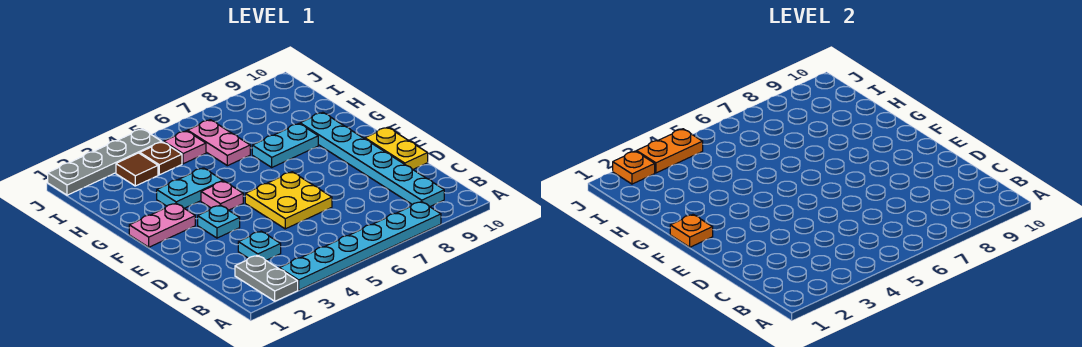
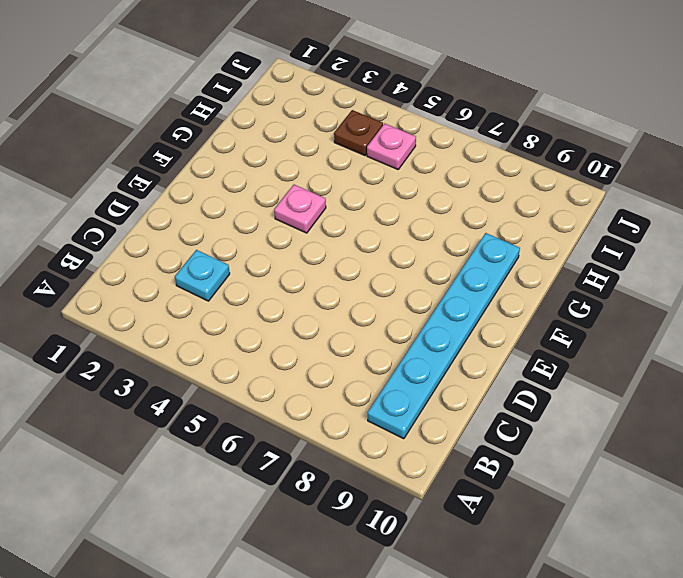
none -> grey plate A2:B2 level 1
none -> cyan plate A3:A8 level 1
none -> yellow plate D5:E6 level 1

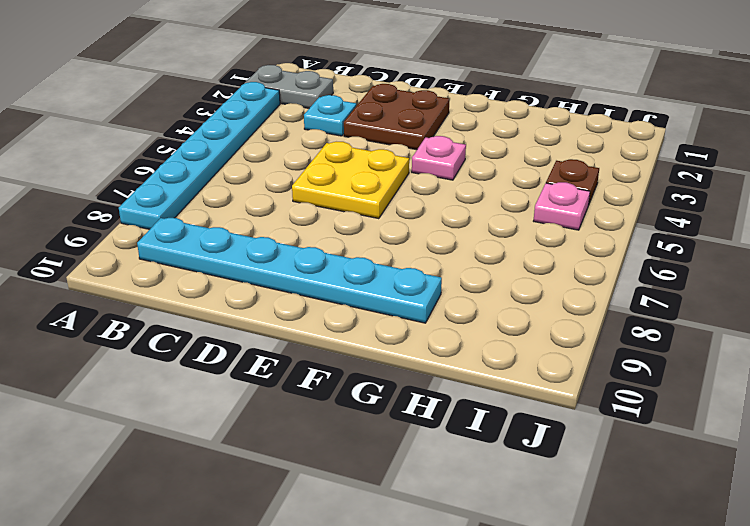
brown plate D2:E3 level 1 -> cyan plate E3 level 1
none -> yellow plate D10:E10 level 1
none -> pink plate F1:F2 level 1
none -> cyan plate G3:G4 level 1

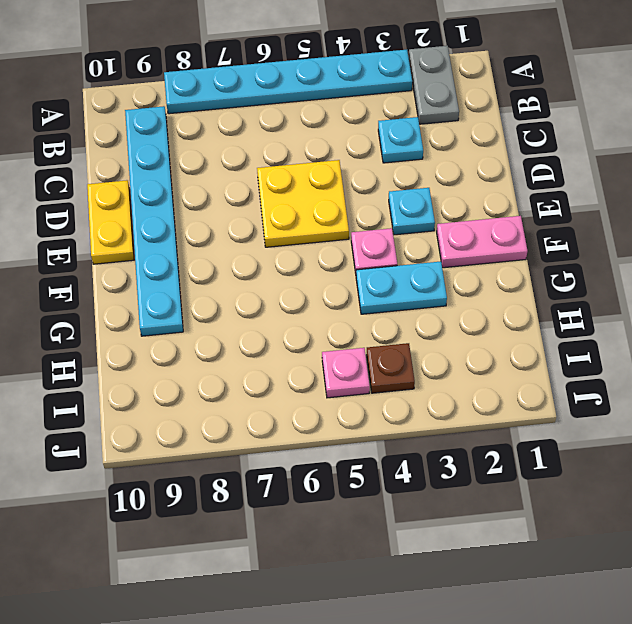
none -> cyan plate G7:G8 level 1
none -> pink plate H6:I6 level 1
none -> brown tile I3 level 1

